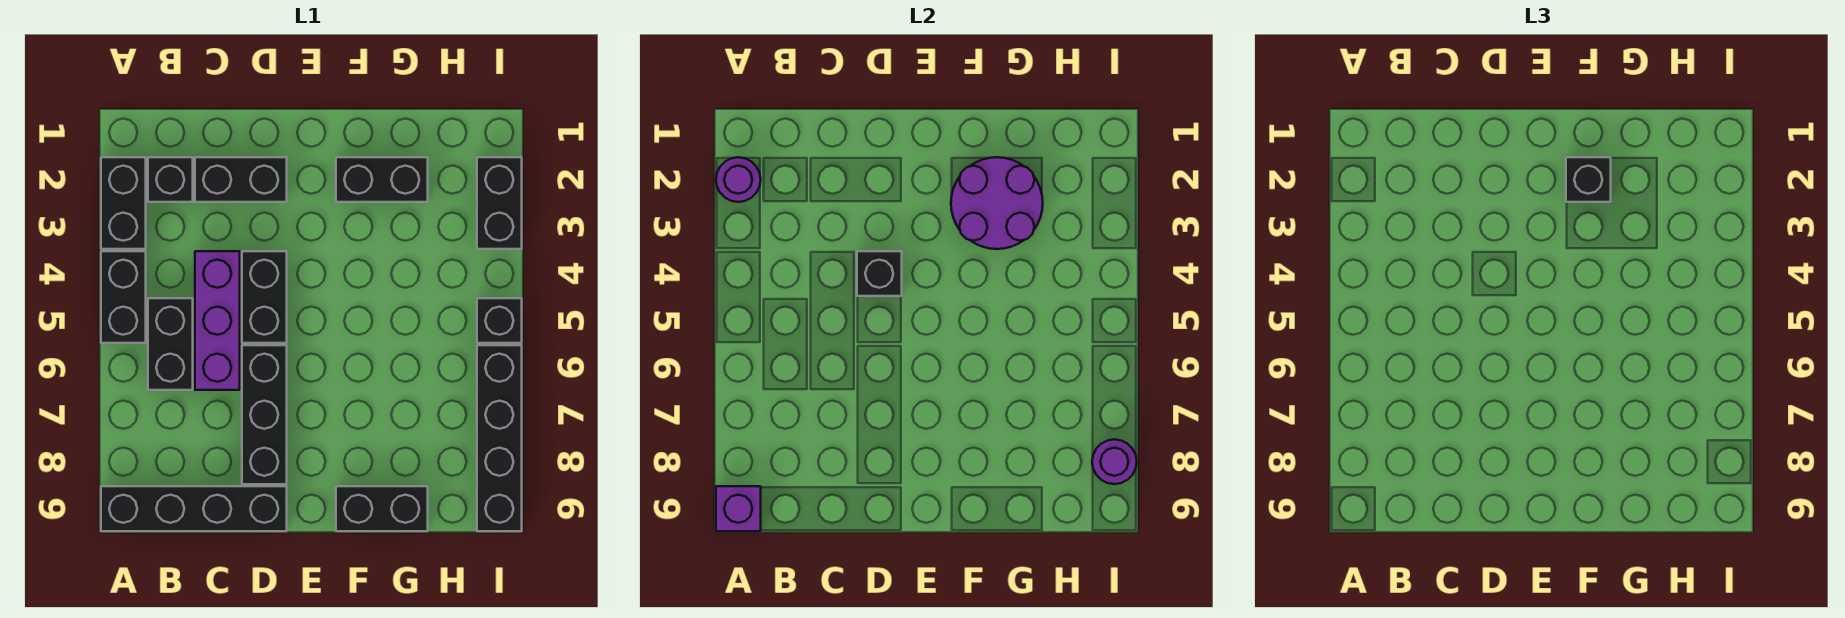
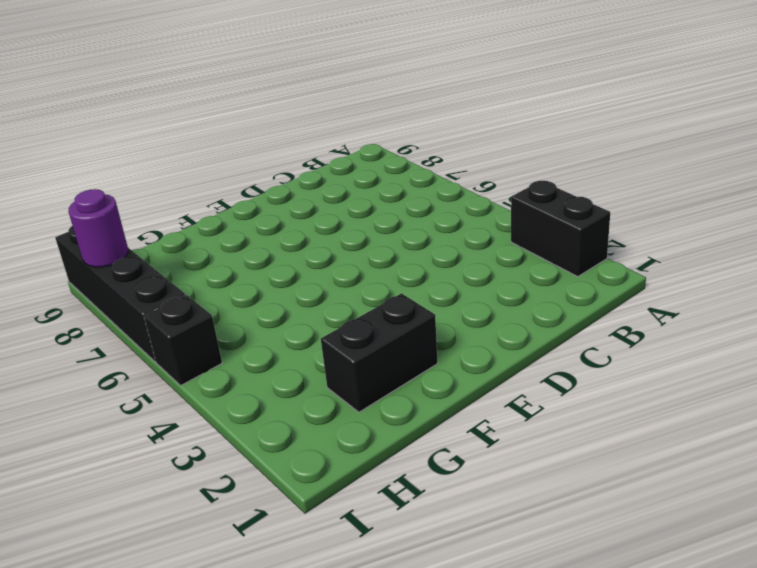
none -> black brick A4:A5 level 1
none -> black brick A9:D9 level 1
none -> black brick B2 level 1

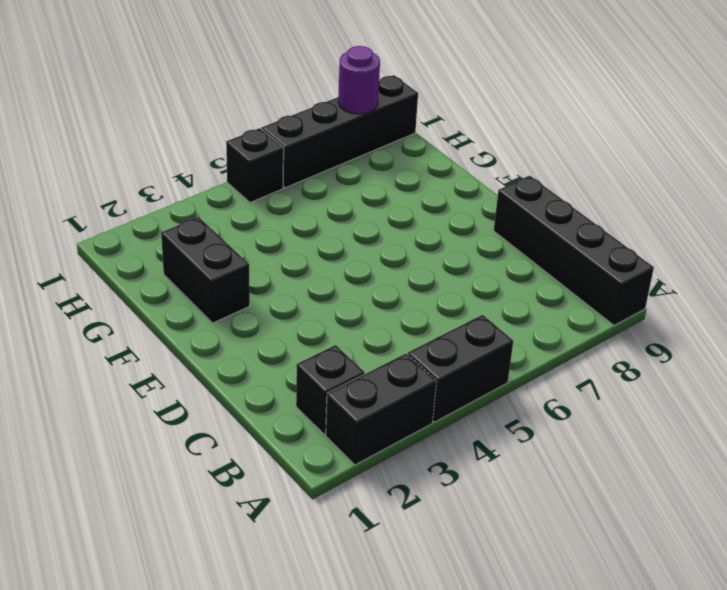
none -> black brick B5:B6 level 1
none -> black brick C2:D2 level 1
none -> purple brick C4:C6 level 1

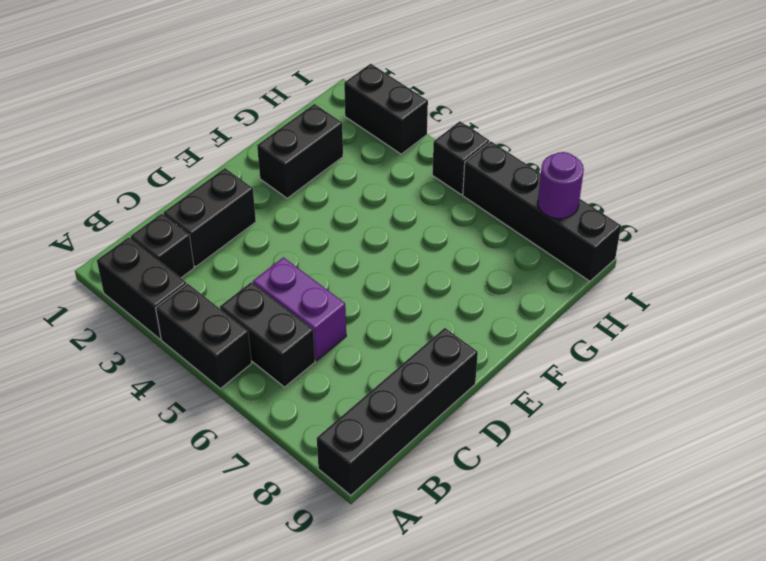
purple brick C5:C6 level 1 -> purple brick C4:C6 level 1
none -> black brick D4:D5 level 1
none -> black brick D6:D8 level 1
none -> black brick F9:G9 level 1

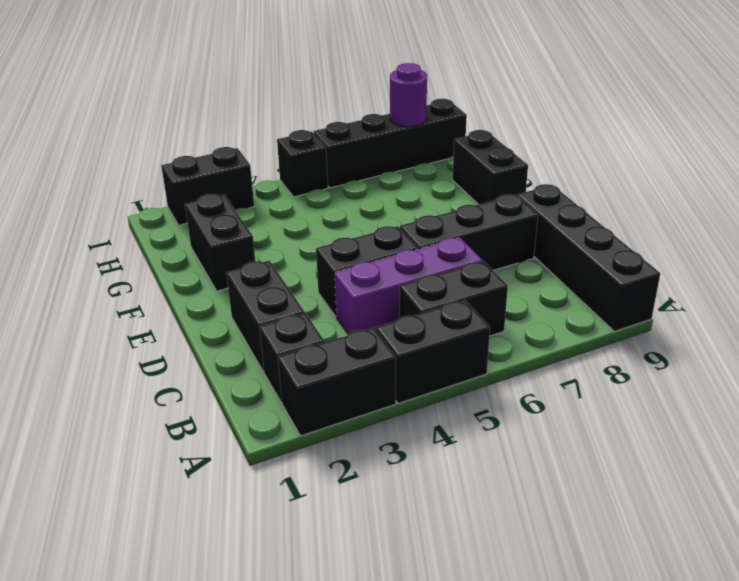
none -> purple round brick A2 level 2
none -> purple brick A9 level 2
none -> black brick D4 level 2

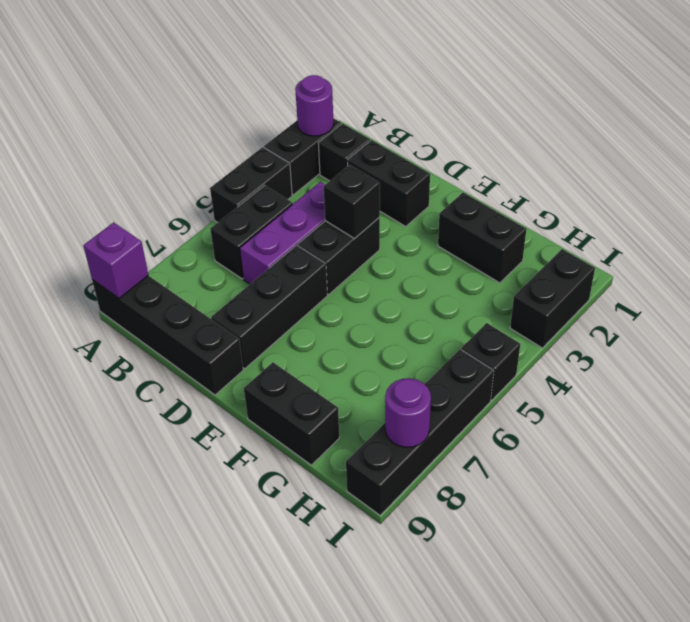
none -> purple round brick F2:G3 level 2
none -> black brick F2 level 3

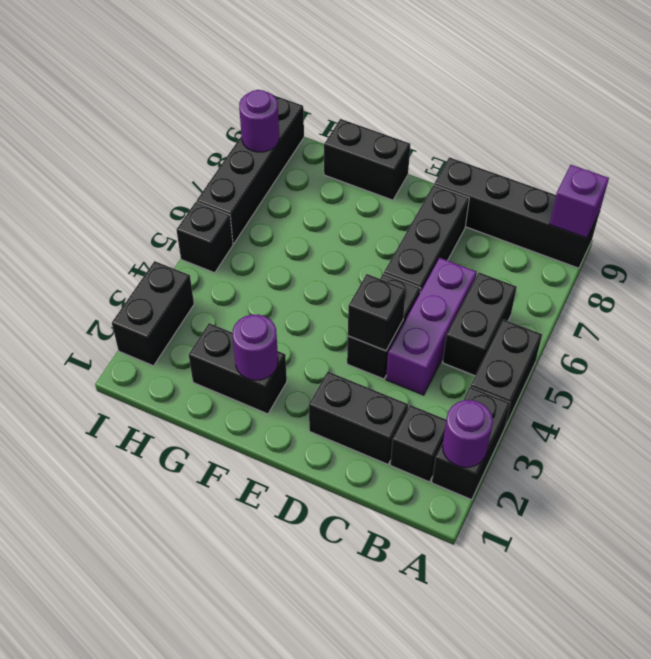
purple round brick F2 level 2 -> purple round brick F2:G3 level 2
none -> black brick F2 level 3

